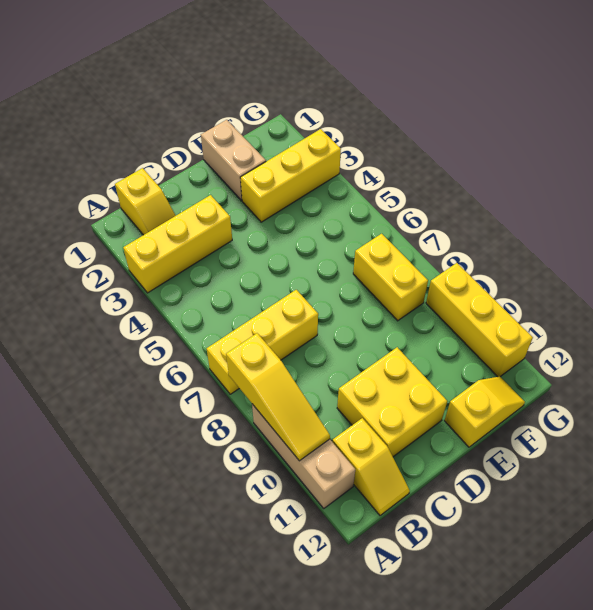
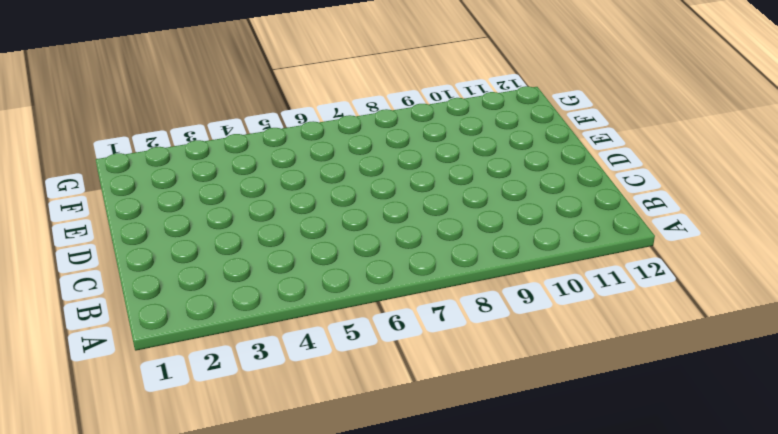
none -> yellow brick A3:C3 level 1
none -> yellow brick A7:C7 level 1
none -> tan brick A9:A11 level 1

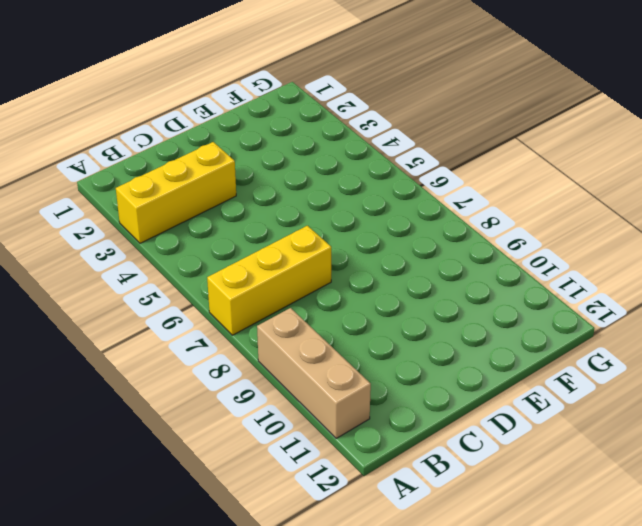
none -> yellow slope B1:B2 level 1 top 1
none -> yellow slope B11:B12 level 1 top 11
none -> yellow brick C10:D11 level 1

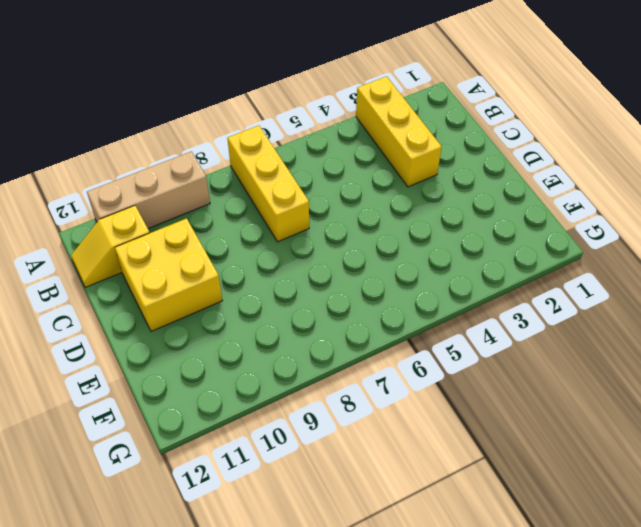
none -> yellow slope B1:B2 level 1 top 1
none -> tan brick E1:E2 level 1
none -> yellow brick E3:G3 level 1

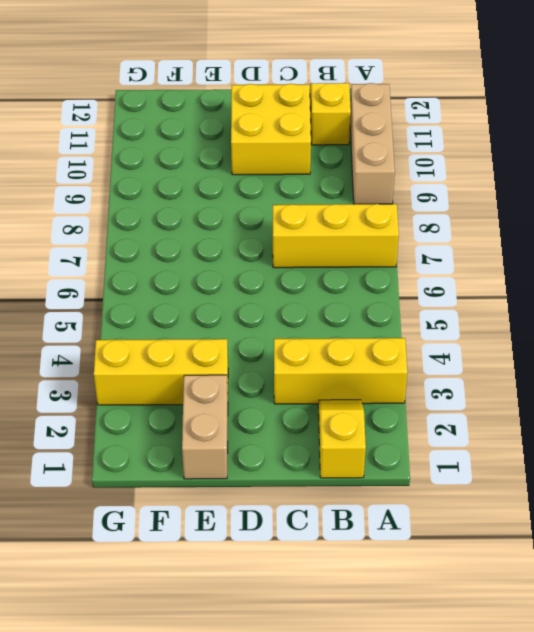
none -> yellow slope E12:F12 level 1 top E
none -> yellow brick F7:F8 level 1
none -> yellow brick G9:G11 level 1

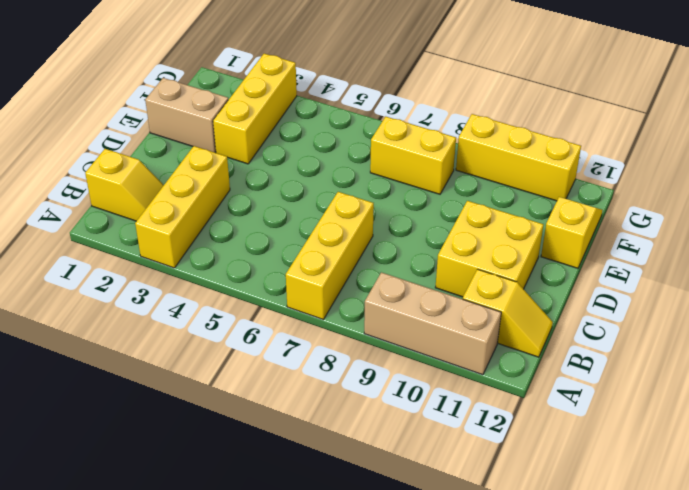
none -> yellow slope A8:A10 level 2 top 8

